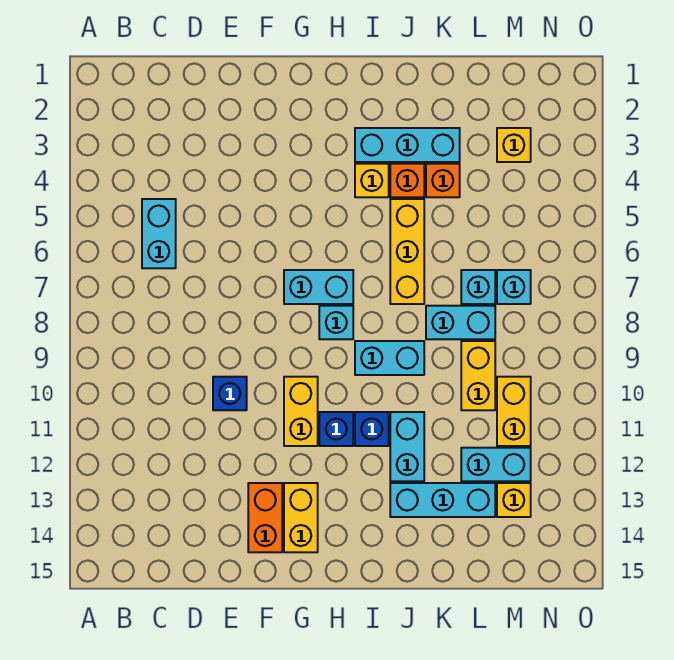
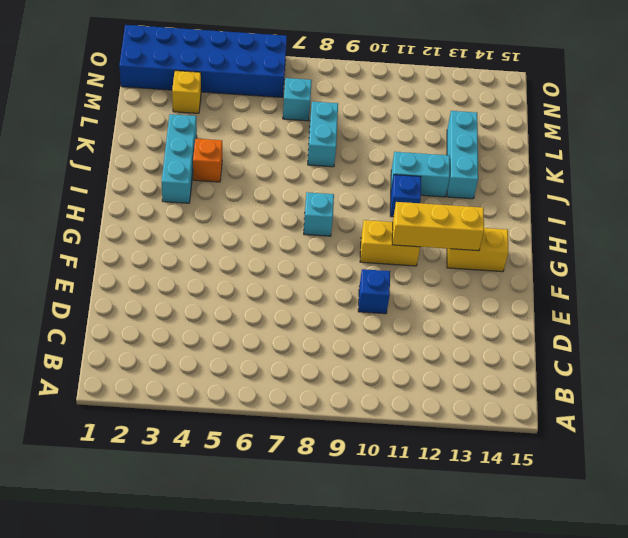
yellow brick G11:G13 level 2 -> yellow brick J5:J7 level 1
blue brick N1:O6 level 1 -> none
none -> cyan brick C5:C6 level 1
none -> orange brick F13:F14 level 1
none -> cyan brick G7:H7 level 1

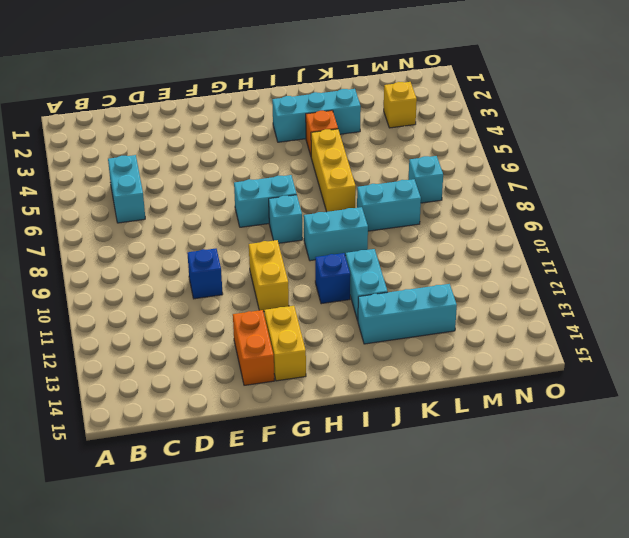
none -> blue brick H11 level 1
none -> yellow brick I4 level 1
none -> orange brick K4 level 1

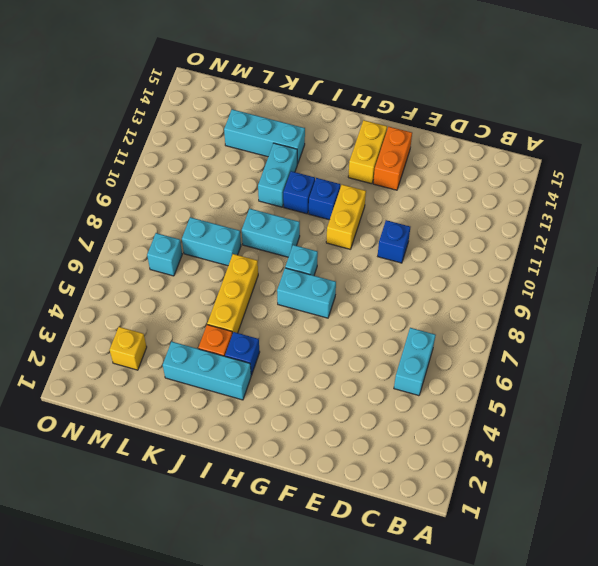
blue brick I4 level 1 -> yellow brick I4 level 1
none -> orange brick K4 level 1
none -> cyan brick L7 level 1
none -> yellow brick L9:L10 level 1

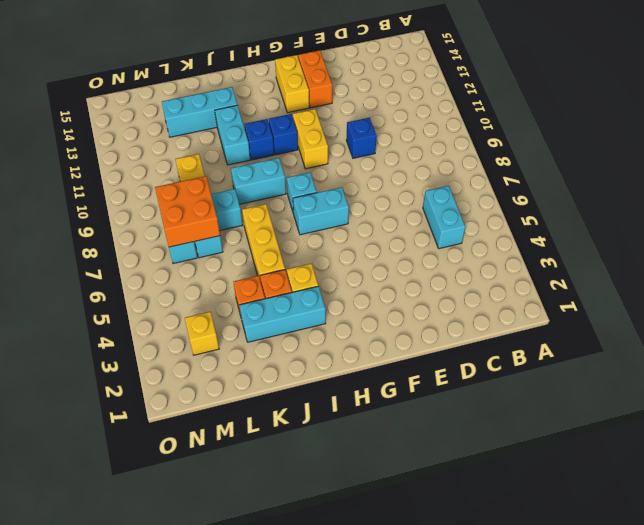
orange brick L7:M8 level 2 -> none
none -> cyan brick L12:M12 level 1
none -> yellow brick M10:M11 level 1
none -> yellow brick M13 level 1

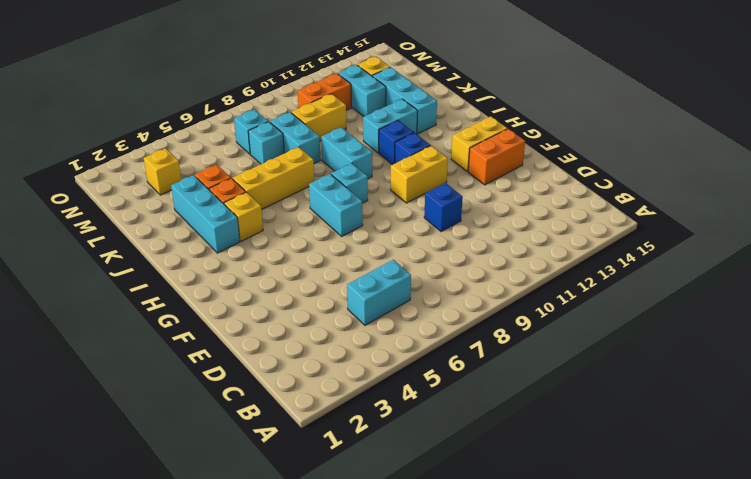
orange brick M10:M11 level 1 -> yellow brick M10:M11 level 1

